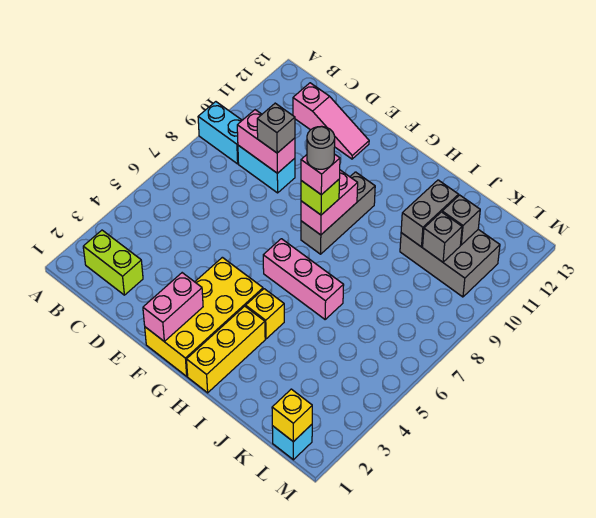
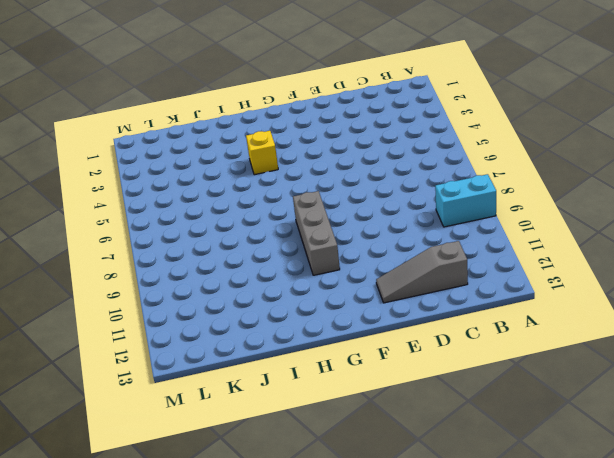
grey slope C12:E12 level 1 top C -> pink slope C12:E12 level 1 top C
none -> lime brick B2:C2 level 1
none -> cyan brick C9:D9 level 1
none -> yellow brick F1:G4 level 1

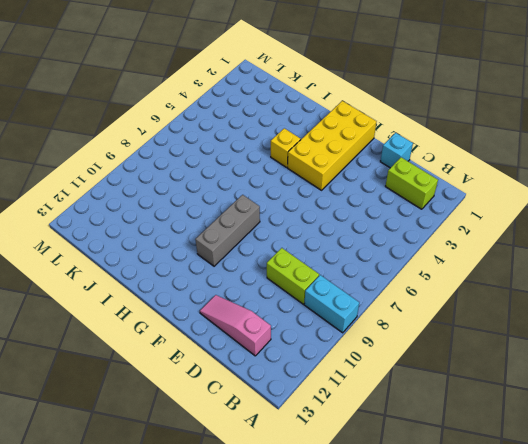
lime brick C9:D9 level 1 -> cyan brick C9:D9 level 1
cyan brick D1 level 1 -> cyan brick L1 level 1
none -> pink brick G6:I6 level 1
none -> yellow brick H1:H3 level 1
none -> grey brick J10:L11 level 1

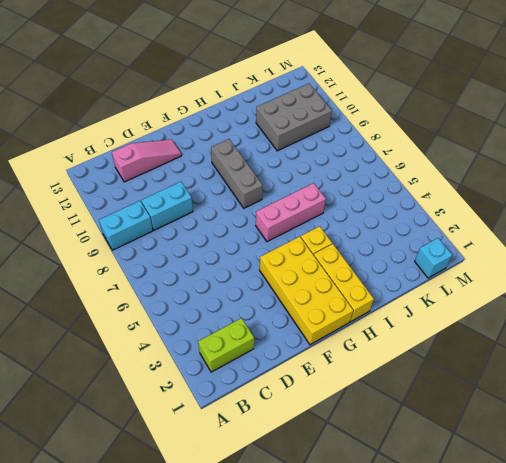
none -> pink brick C9:D9 level 2
none -> pink brick F1:F2 level 2
none -> pink brick G8:G9 level 2

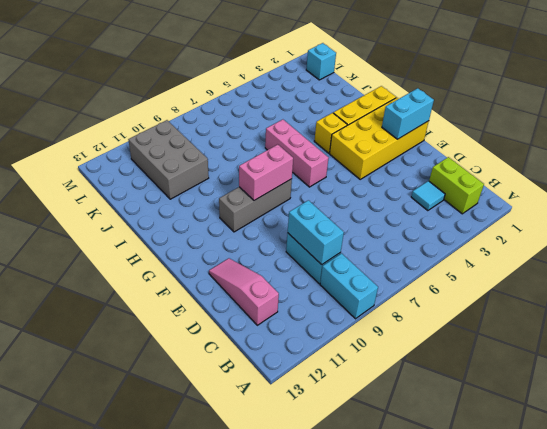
cyan tile C3 level 1 -> none
cyan brick C9:D9 level 2 -> pink brick C9:D9 level 2
cyan brick F1:F2 level 2 -> pink brick F1:F2 level 2
none -> grey brick J10:J11 level 2
none -> grey brick K10 level 2
none -> grey brick K11 level 2

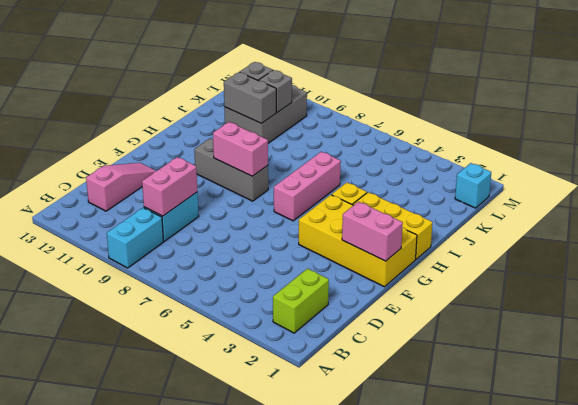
none -> yellow brick L1 level 2
none -> grey brick D9 level 3
none -> lime brick G8 level 3

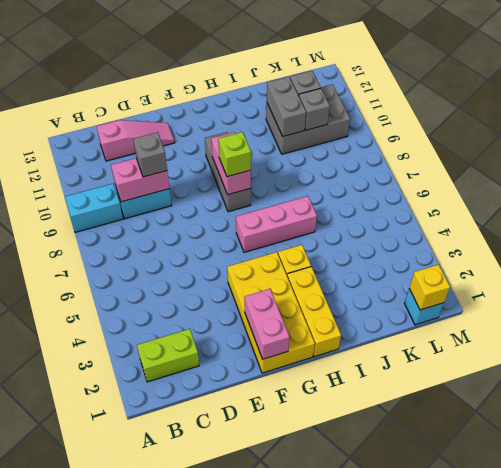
none -> pink brick G8 level 4
none -> grey round brick G8 level 5

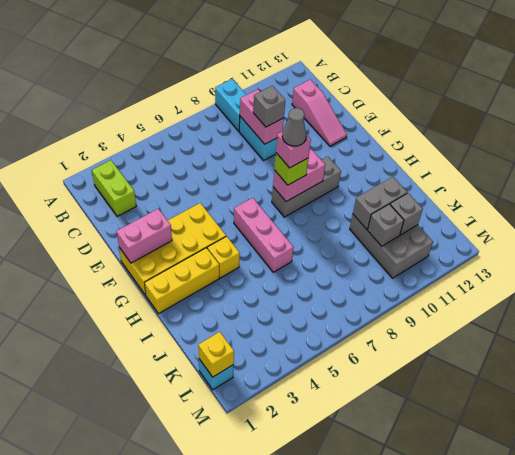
grey cone G8 level 5 -> grey round brick G8 level 5

